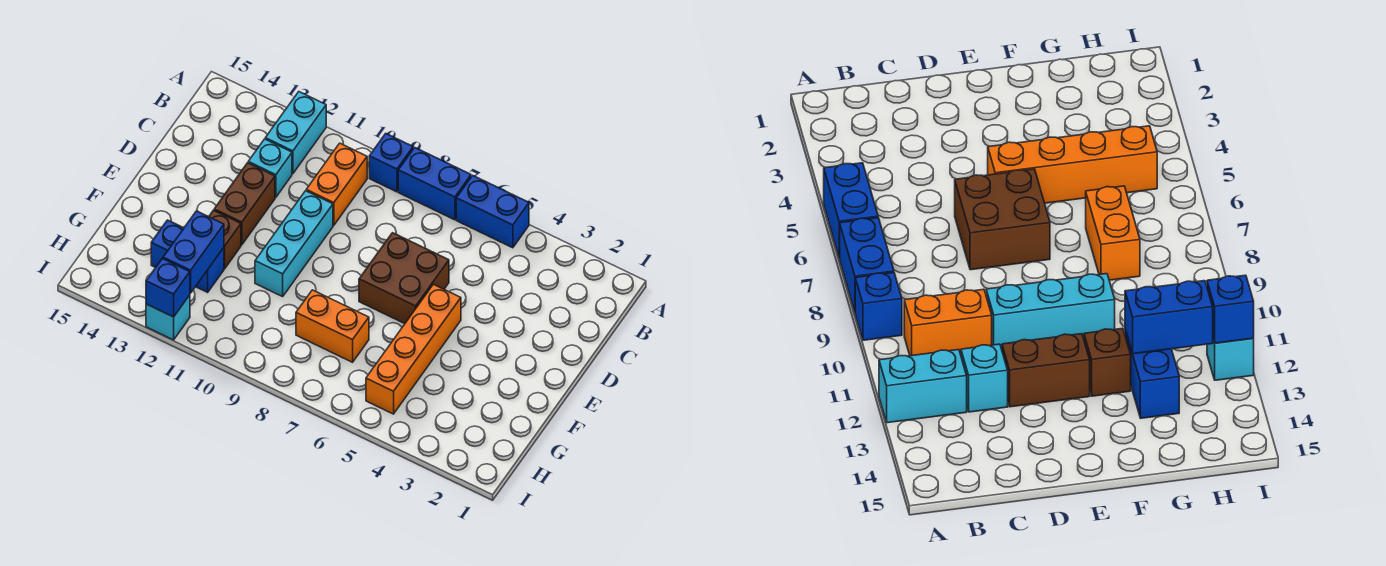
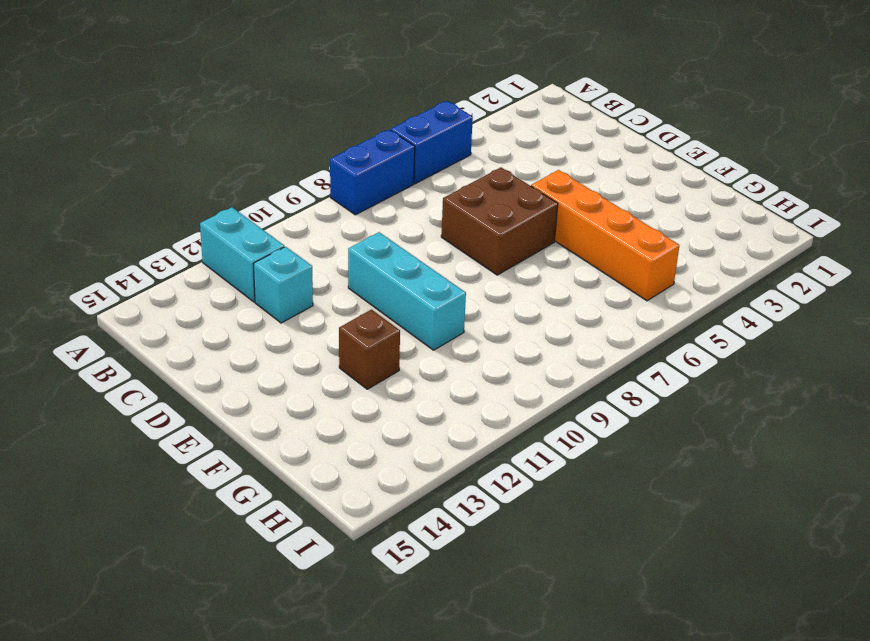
none -> blue brick A9 level 1
none -> orange brick B10:C10 level 1
none -> brown brick D12:E12 level 1

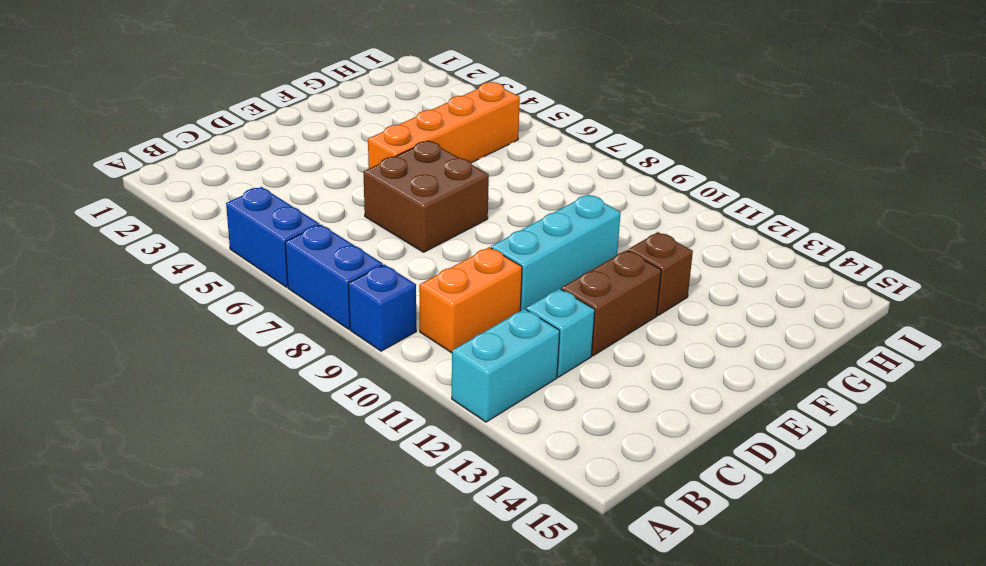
none -> orange brick G7:G8 level 1
none -> blue brick G12:G13 level 1
none -> cyan brick I12 level 1

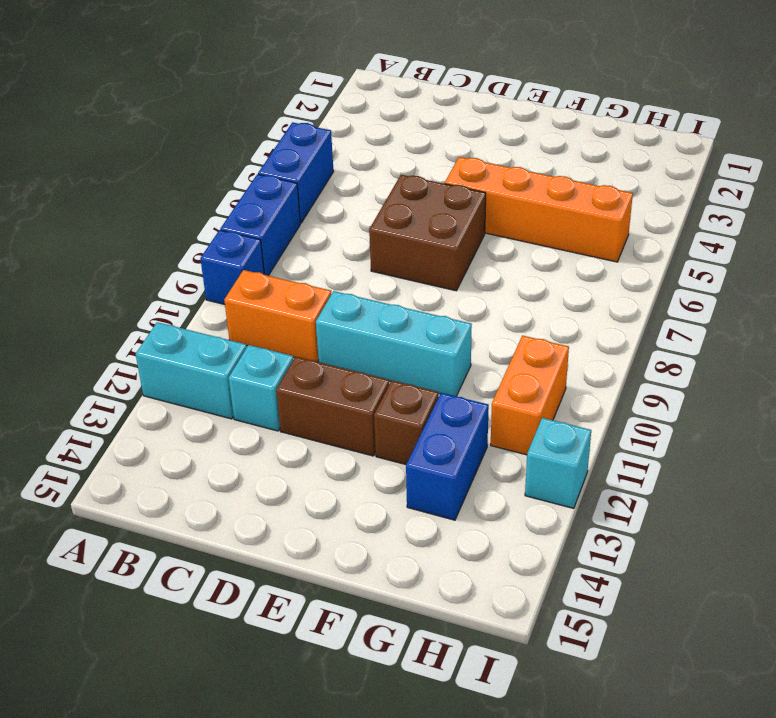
orange brick H10:H11 level 1 -> orange brick G7:G8 level 1
none -> blue brick G12:H12 level 2
none -> blue brick I12 level 2

